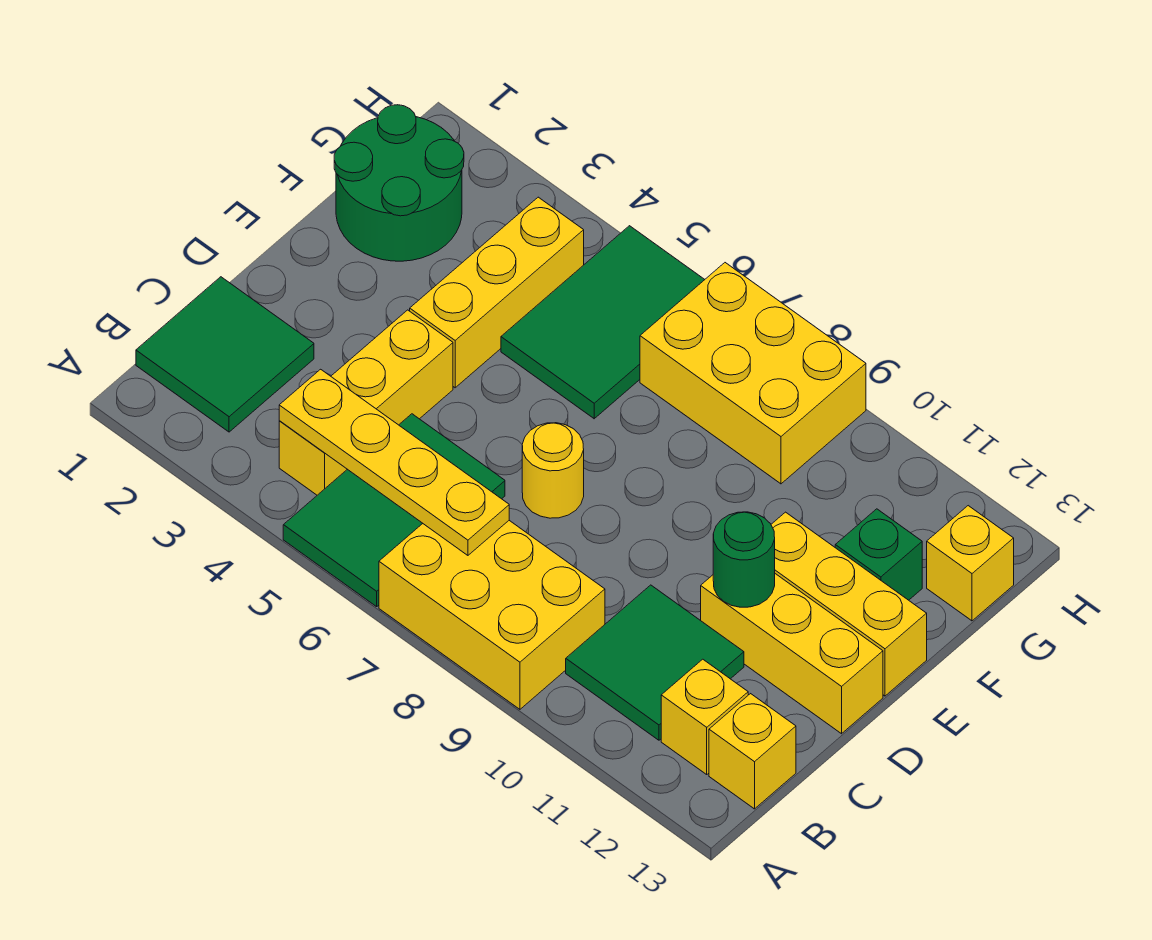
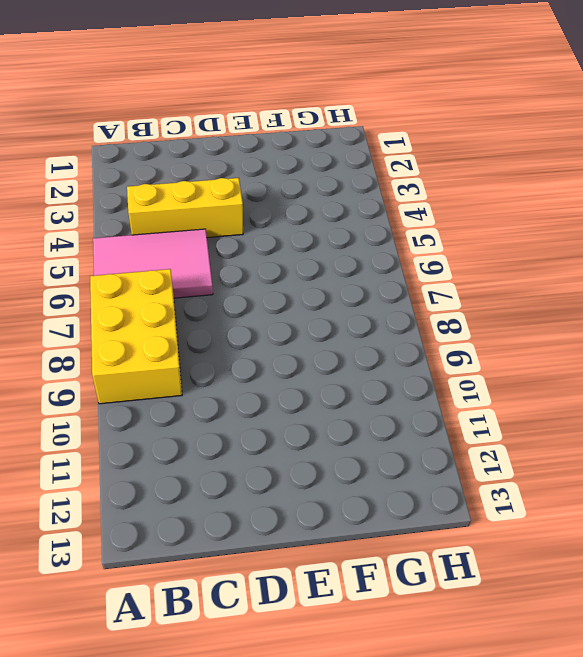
pink tile A5:C6 level 1 -> green tile A5:C6 level 1
none -> green tile B1:C2 level 1
none -> green tile B10:C11 level 1
none -> yellow brick B12 level 1

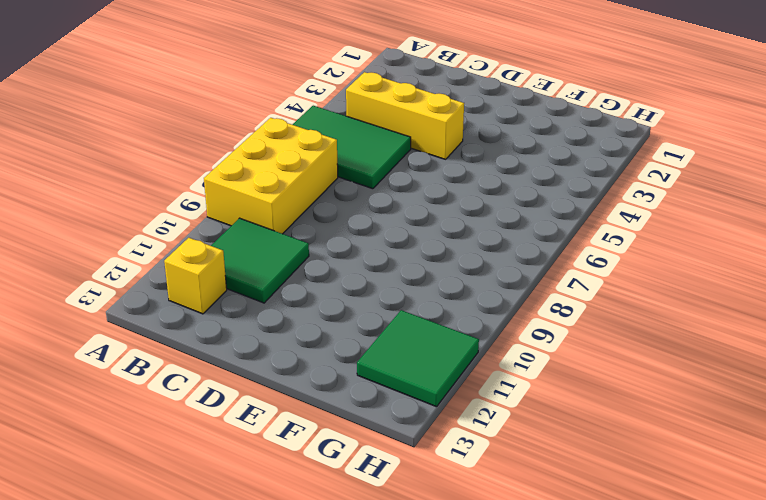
green tile G11:H12 level 1 -> green tile B1:C2 level 1
none -> yellow brick B13 level 1
none -> yellow round brick D7 level 1
none -> yellow brick D11:D13 level 1

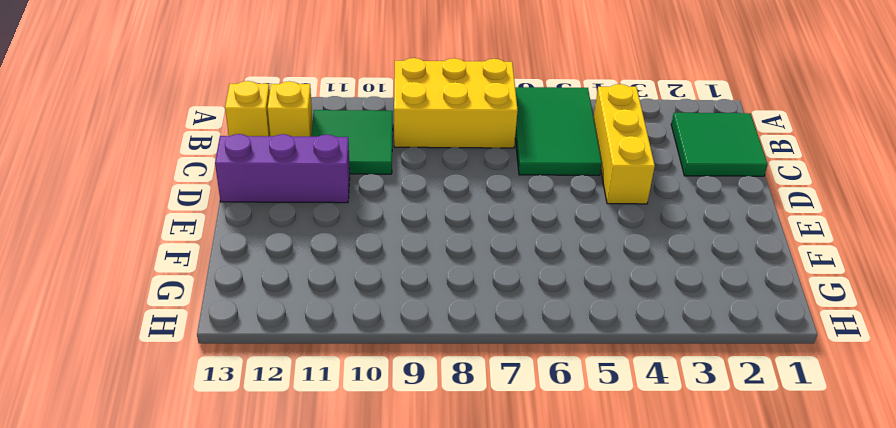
purple brick D11:D13 level 1 -> yellow brick D11:D13 level 1
none -> yellow round brick D7 level 1
none -> yellow brick E4:G4 level 1
none -> yellow brick E11:E13 level 1

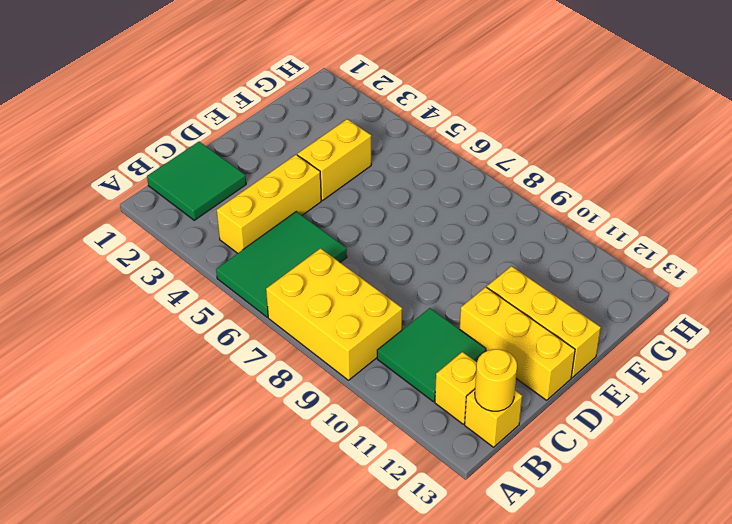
yellow round brick B13 level 2 -> yellow round brick D7 level 1
yellow brick E4:F4 level 1 -> yellow brick E4:G4 level 1
none -> green round brick F1:G2 level 1
none -> green tile F5:H6 level 1
none -> green brick F12 level 1

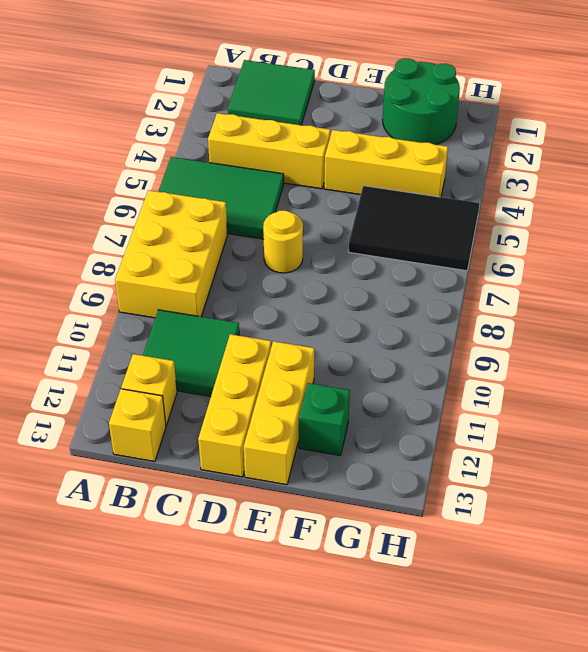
black tile F5:H6 level 1 -> green tile F5:H6 level 1
none -> yellow brick G7:H9 level 1
none -> yellow brick G13 level 1
none -> yellow plate B4:B7 level 2

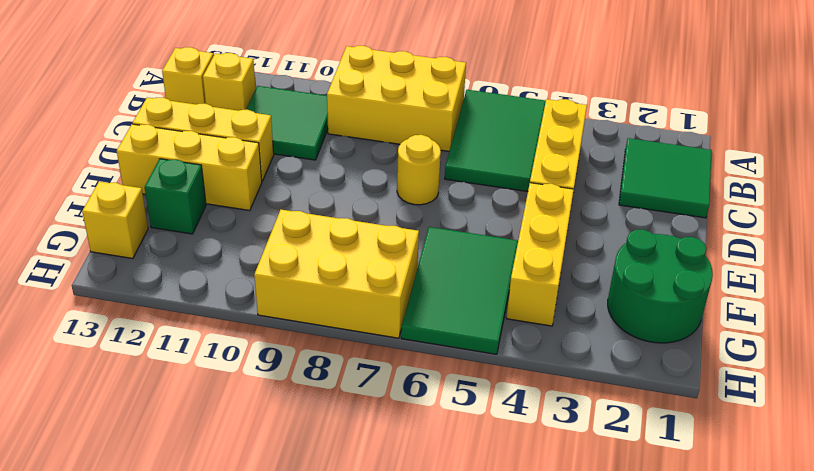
none -> yellow plate B4:B7 level 2
none -> green round brick D11 level 2

